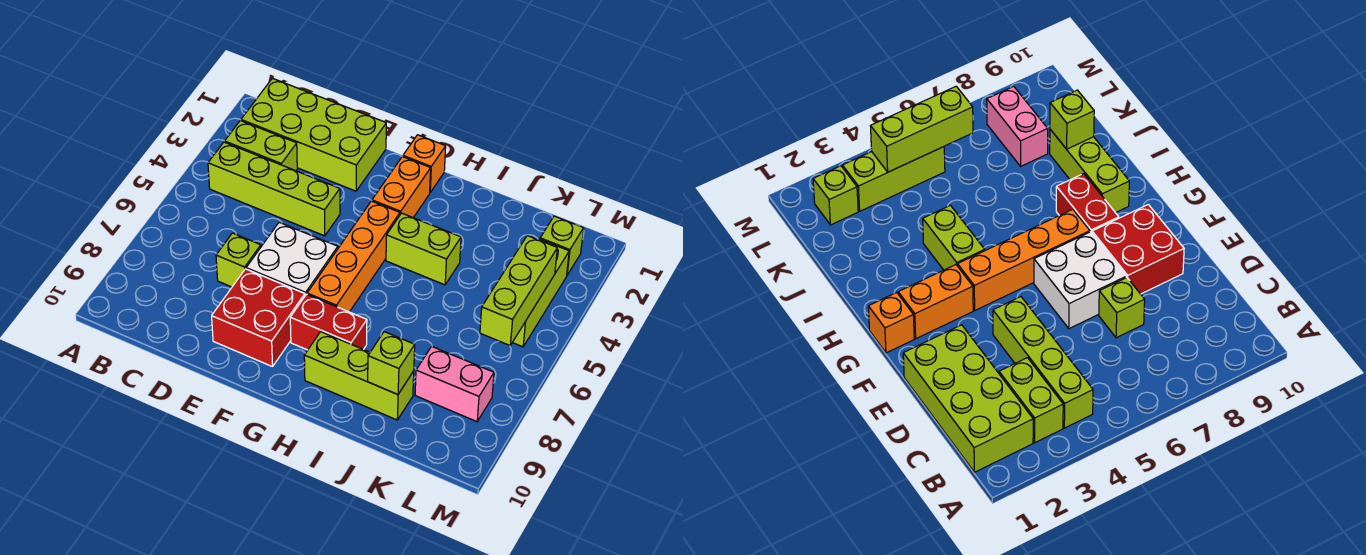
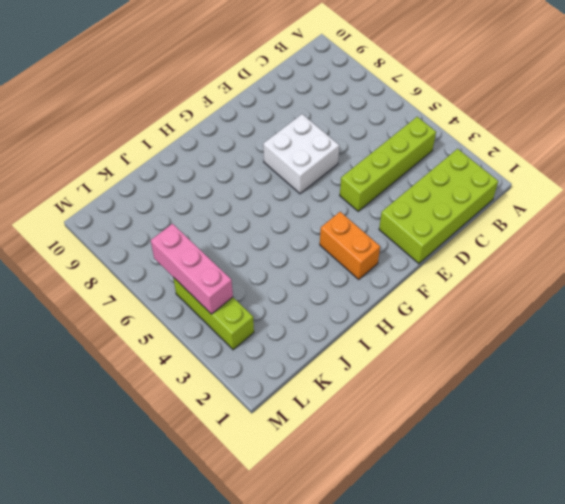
pink brick L4:L6 level 2 -> lime brick L4:L6 level 2
none -> lime brick B3:C3 level 1
none -> lime brick D7 level 1
none -> red brick E8:F9 level 1

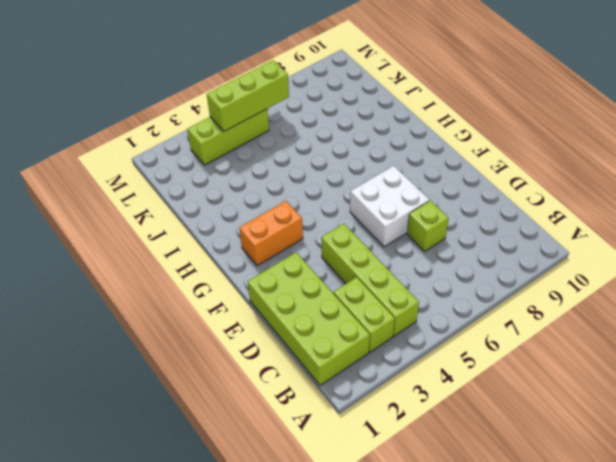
none -> red brick E8:F9 level 1
none -> orange brick G1 level 1
none -> orange brick G4:G7 level 1

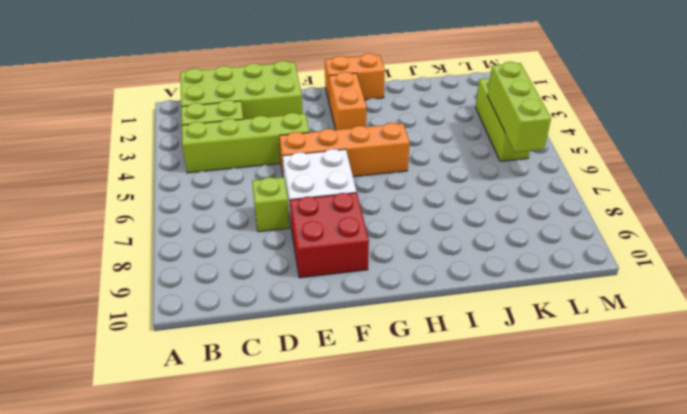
orange brick E5:H5 level 1 -> orange brick G4:G7 level 1
orange brick G1:H1 level 1 -> orange brick G1 level 1
none -> red brick G8:H8 level 1
none -> lime brick H4:I4 level 1
none -> lime brick H9:J9 level 1

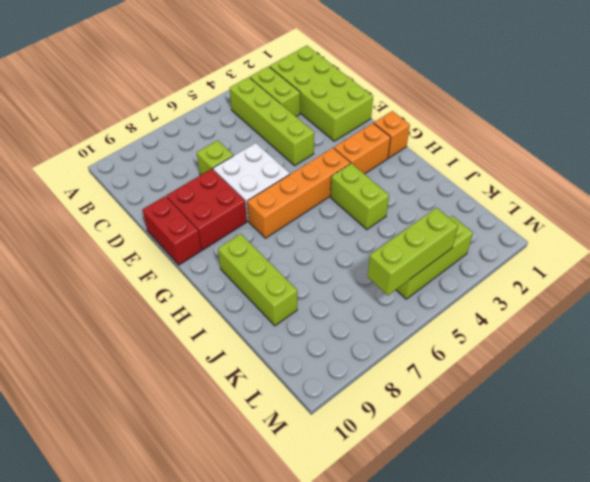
red brick E10:F10 level 1 -> red brick G8:H8 level 1
none -> pink brick K8:L8 level 1
none -> lime brick L2 level 1
none -> lime brick J9 level 2

